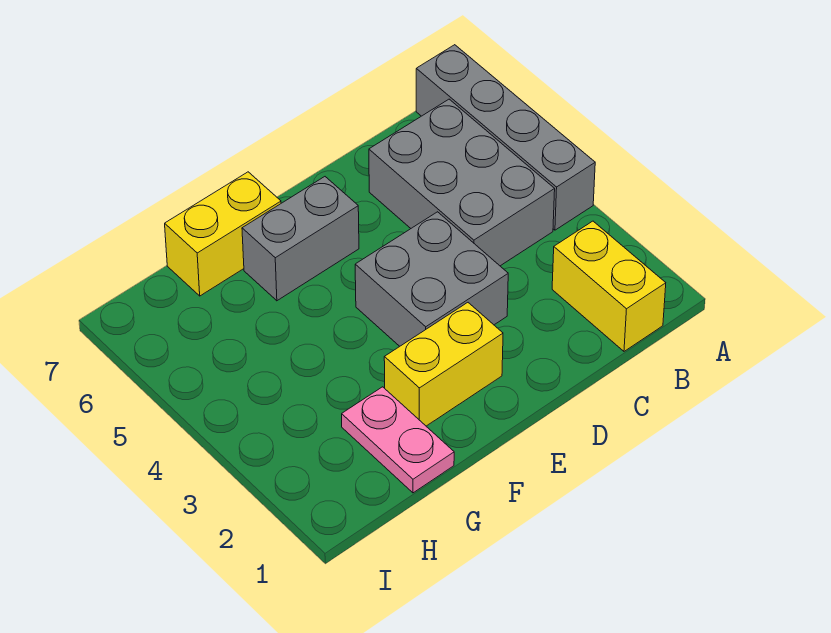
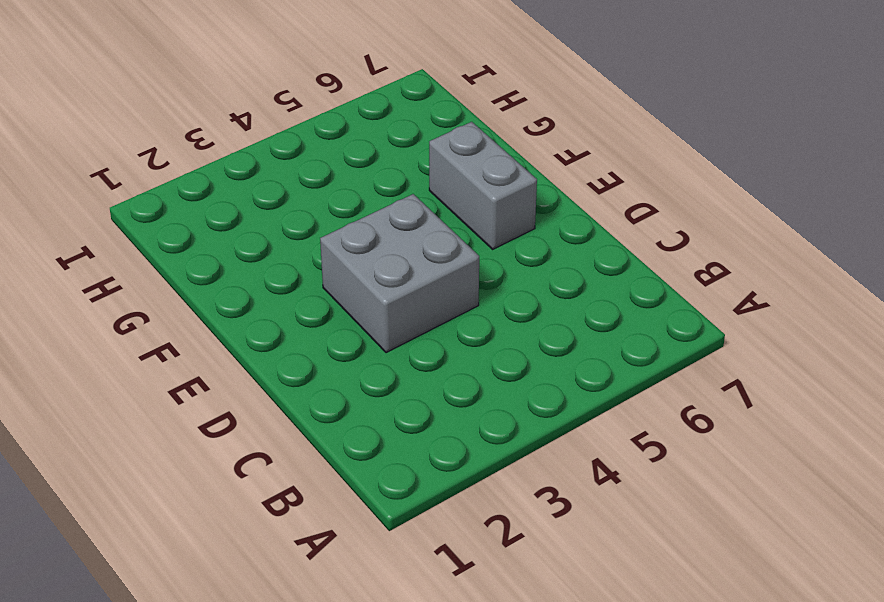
none -> grey brick A4:A7 level 1
none -> yellow brick B1:B2 level 1

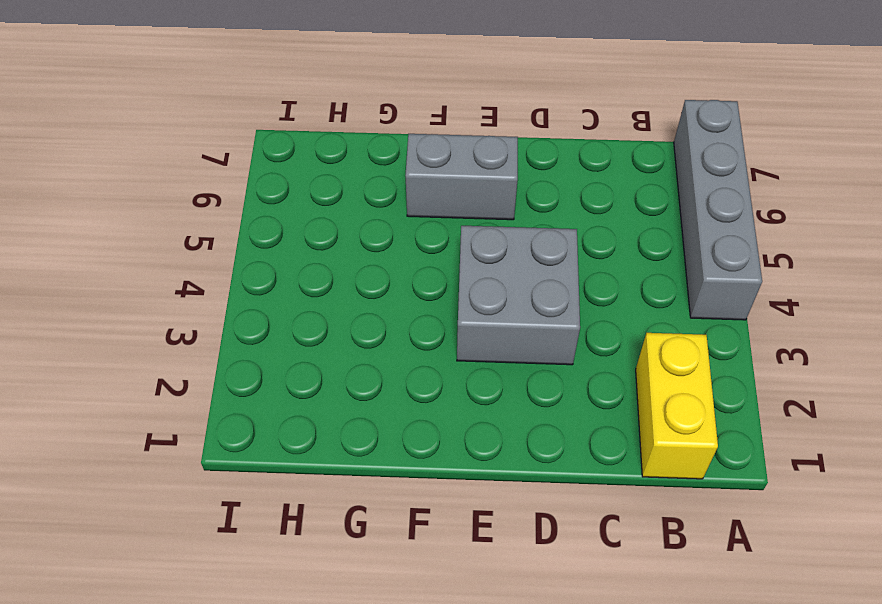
none -> grey brick B4:C6 level 1
none -> yellow brick E2:F2 level 1

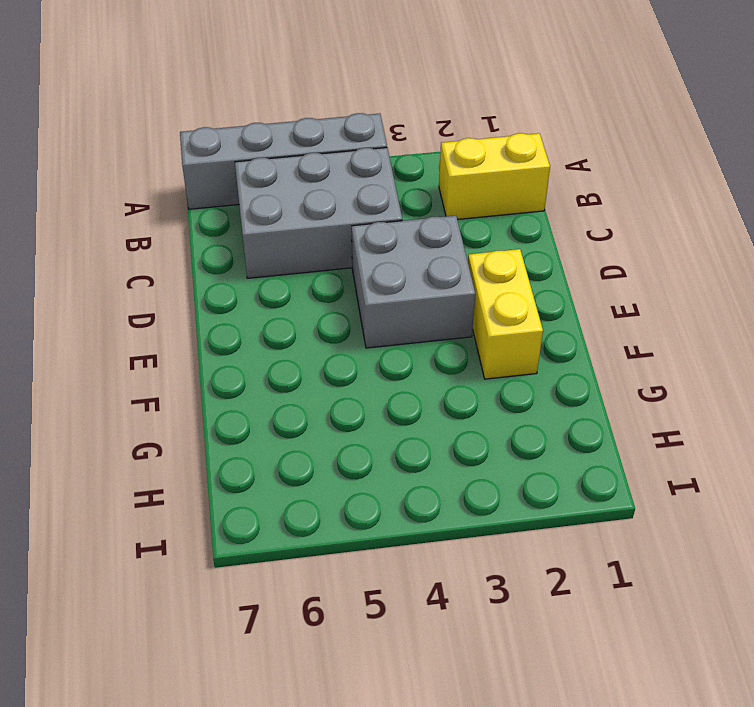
none -> grey brick E6:F6 level 1
none -> yellow brick F7:G7 level 1

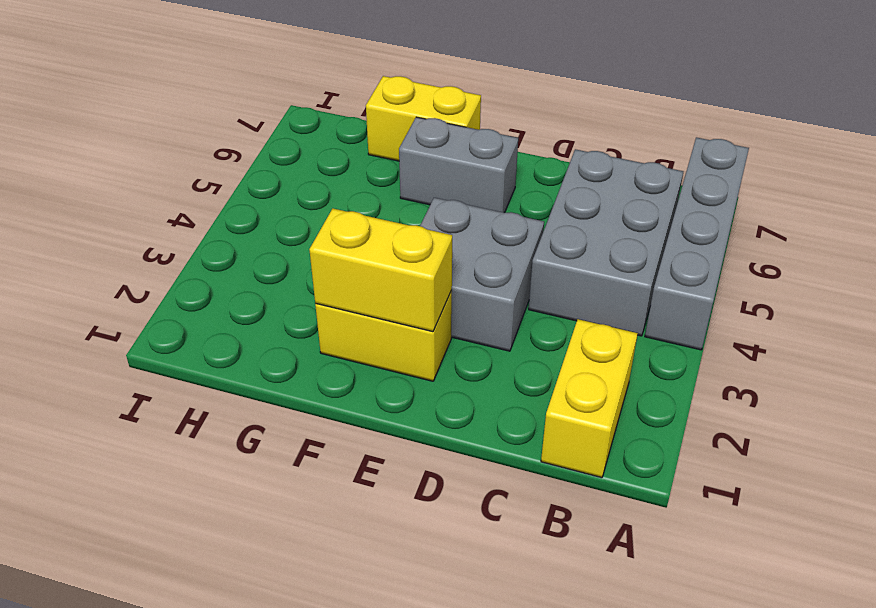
yellow brick E2:F2 level 2 -> none
none -> pink plate G1:G2 level 1

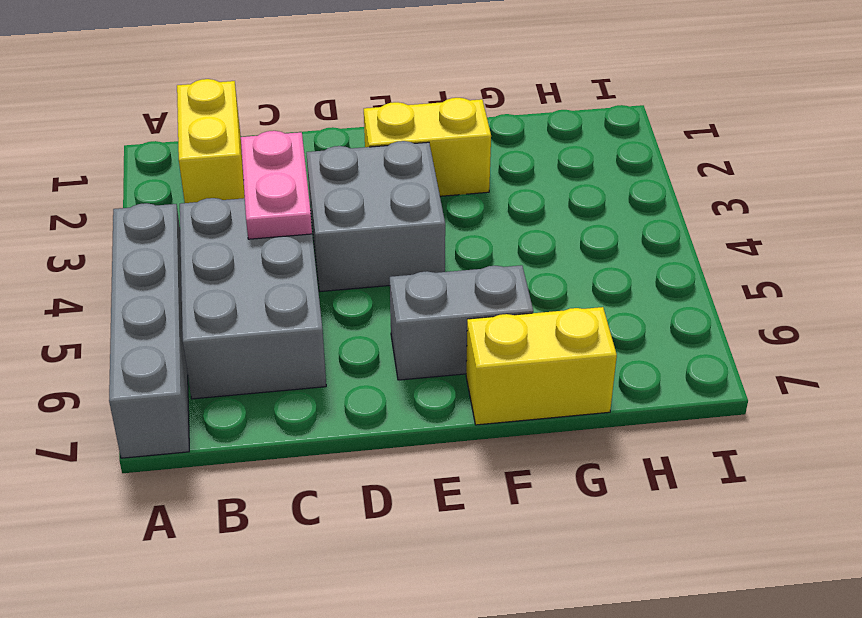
pink plate C3:C4 level 2 -> pink plate G1:G2 level 1

